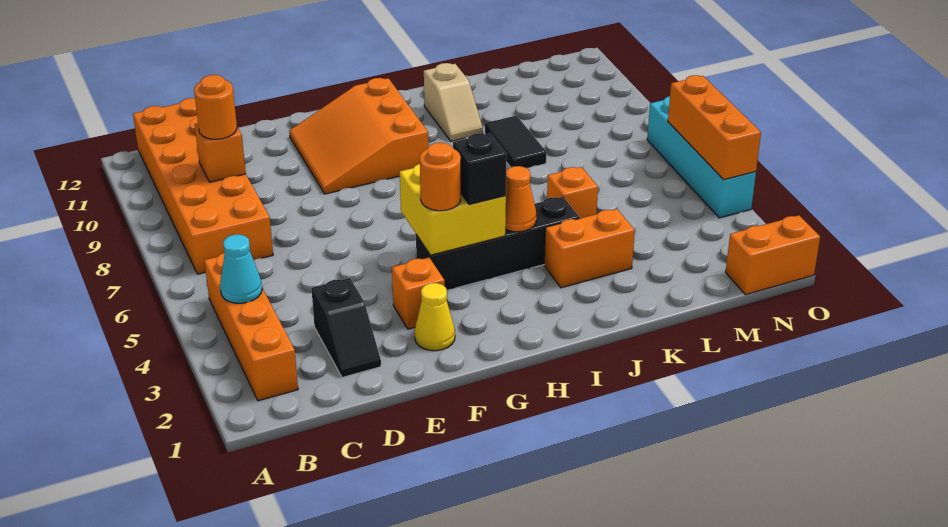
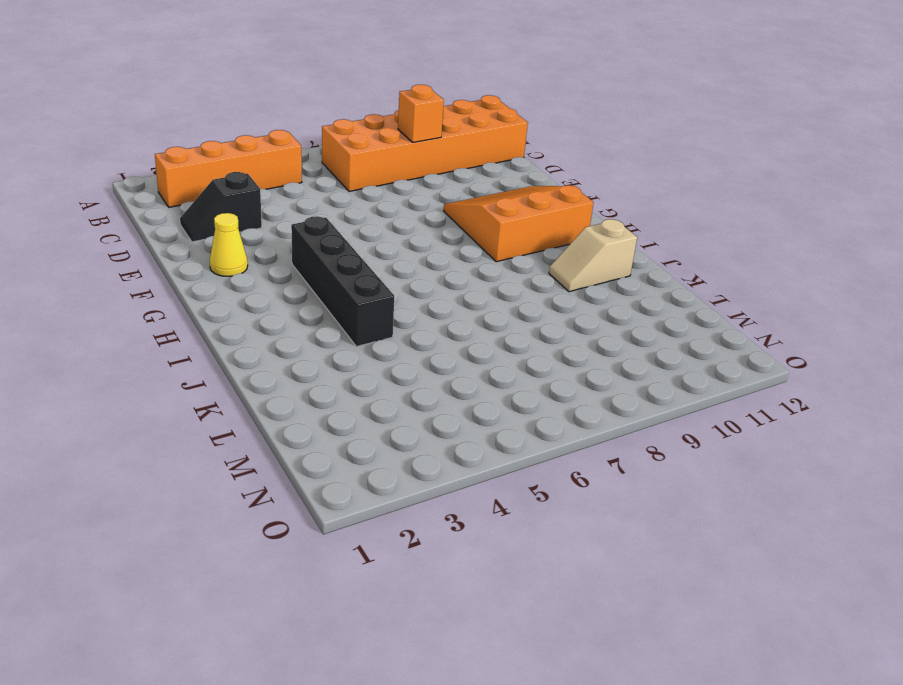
none -> orange brick F3 level 1
none -> orange brick J3:K3 level 1
none -> orange brick K5 level 1

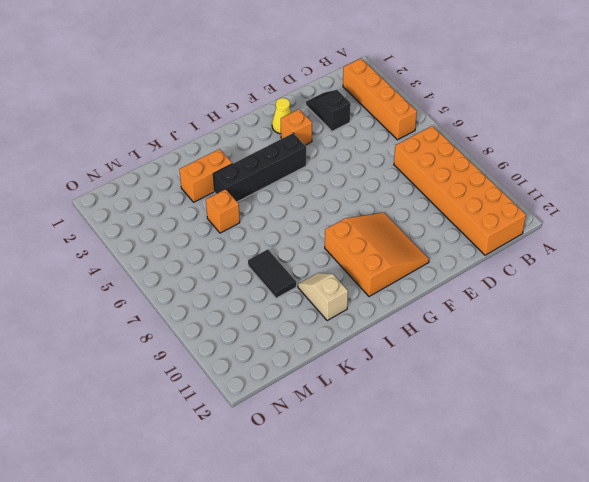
none -> orange brick N1:O1 level 1
none -> cyan brick O4:O7 level 1
none -> cyan cone B4 level 2

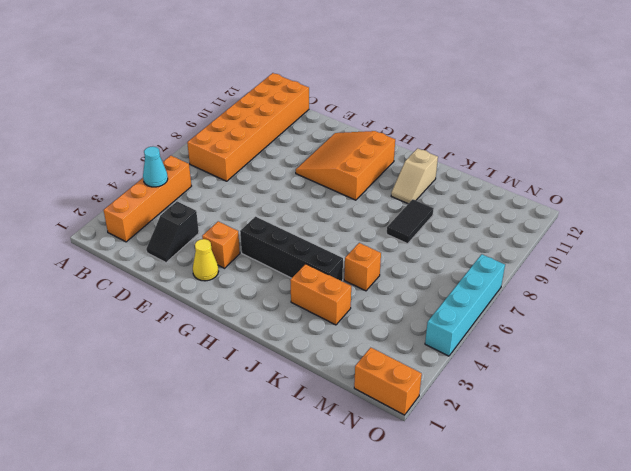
none -> orange brick C9 level 2
none -> yellow brick G4:H5 level 2
none -> orange cone I4 level 2

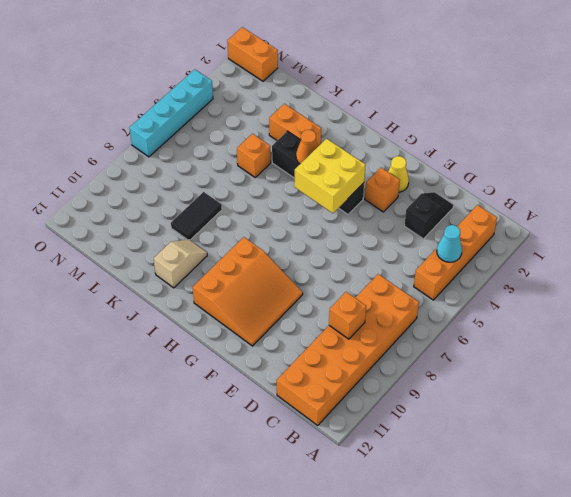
none -> orange brick O4:O6 level 2
none -> orange round brick C9 level 3
none -> orange round brick G4 level 3

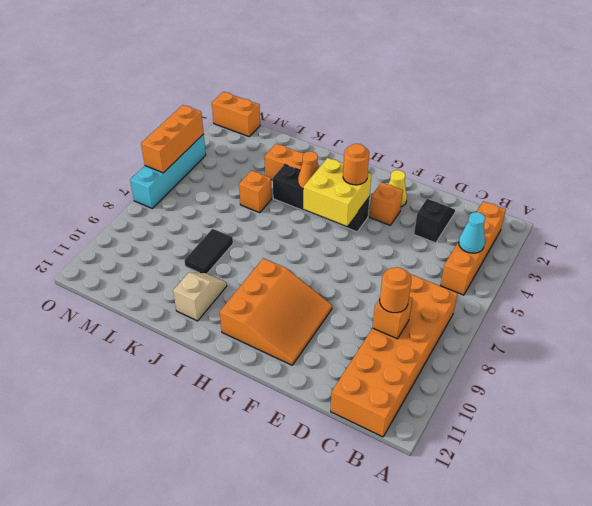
none -> black brick H4 level 3

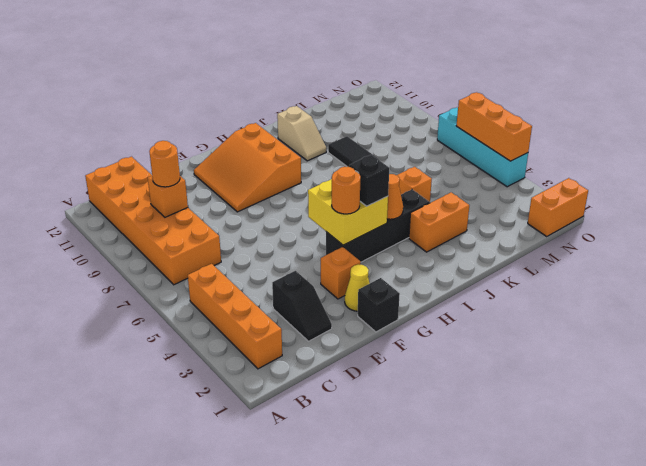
black brick F1 level 1 -> none
none -> cyan cone B4 level 2

